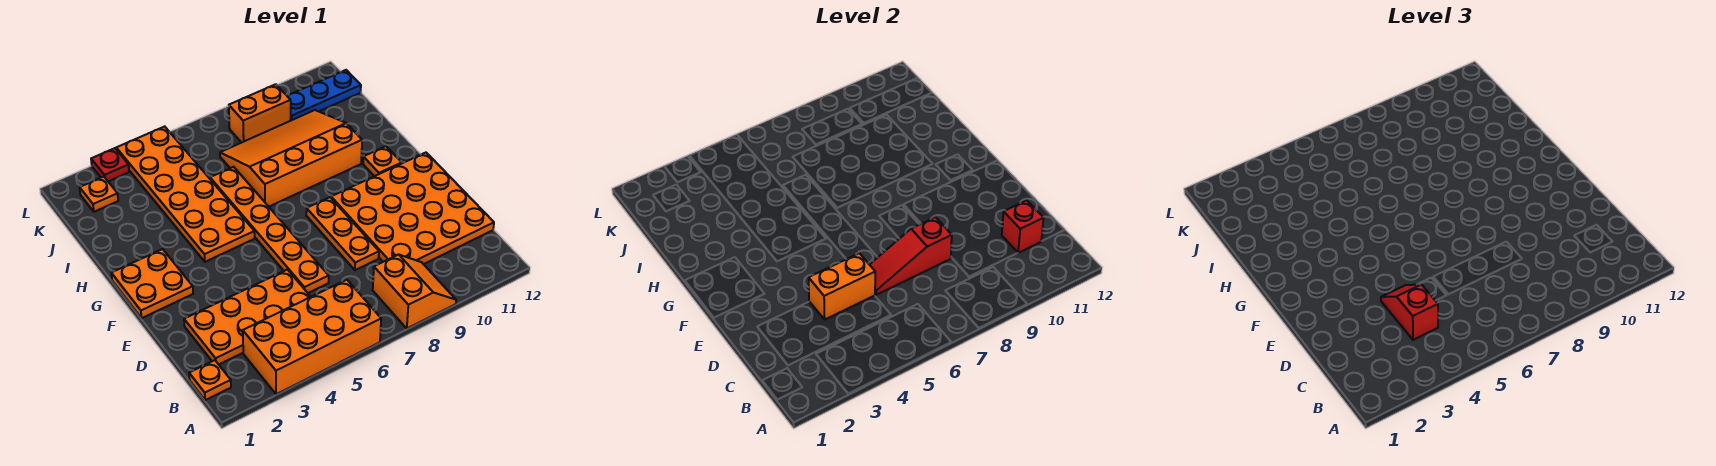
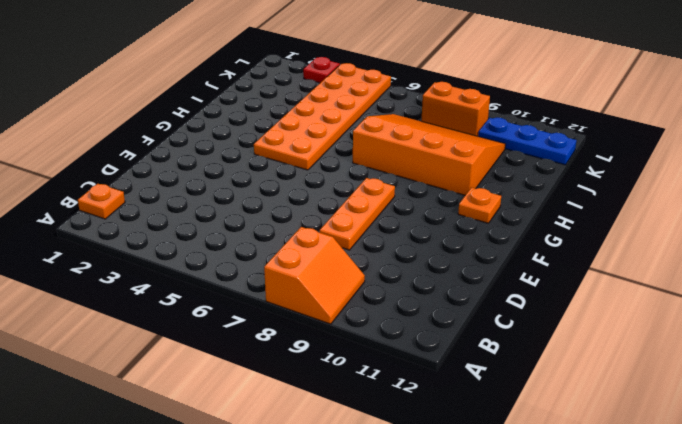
none -> orange brick A3:B6 level 1
none -> orange plate C2:D5 level 1
none -> orange plate C9:F12 level 1

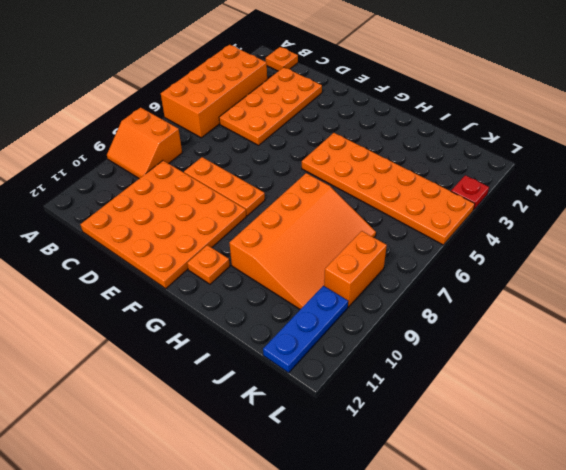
none -> orange plate D6:I6 level 1
none -> orange plate F1:G2 level 1
none -> orange plate K2 level 1

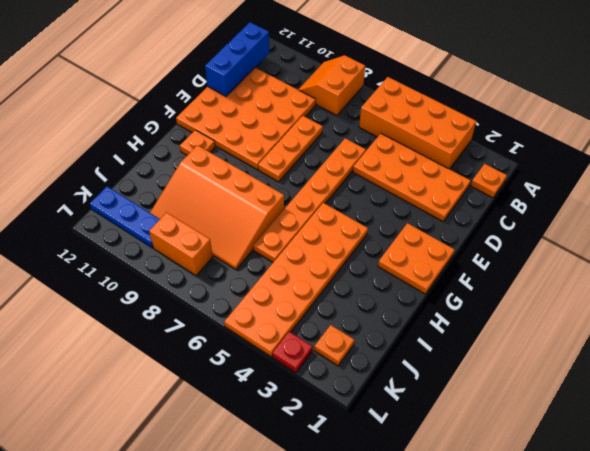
blue brick B12:D12 level 2 -> none
none -> red brick C11 level 2
none -> orange brick D4:D5 level 2
none -> red slope D6:D8 level 2 top 8

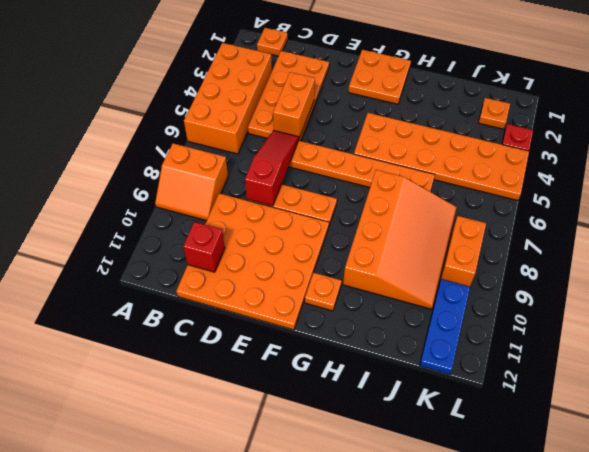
none -> red slope C4:D4 level 3 top C

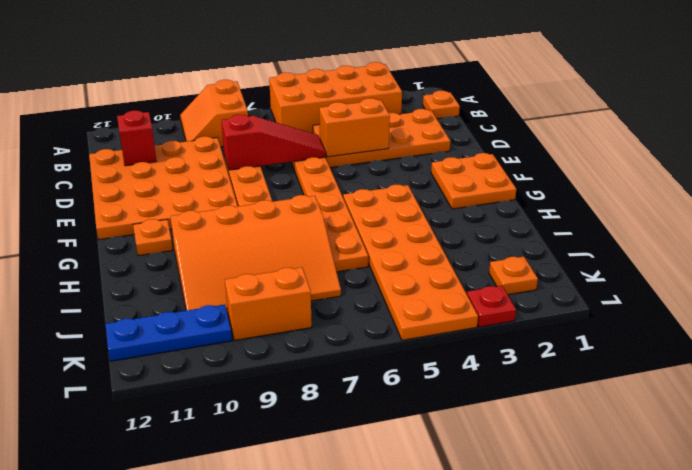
none -> red slope C4:D4 level 3 top C

